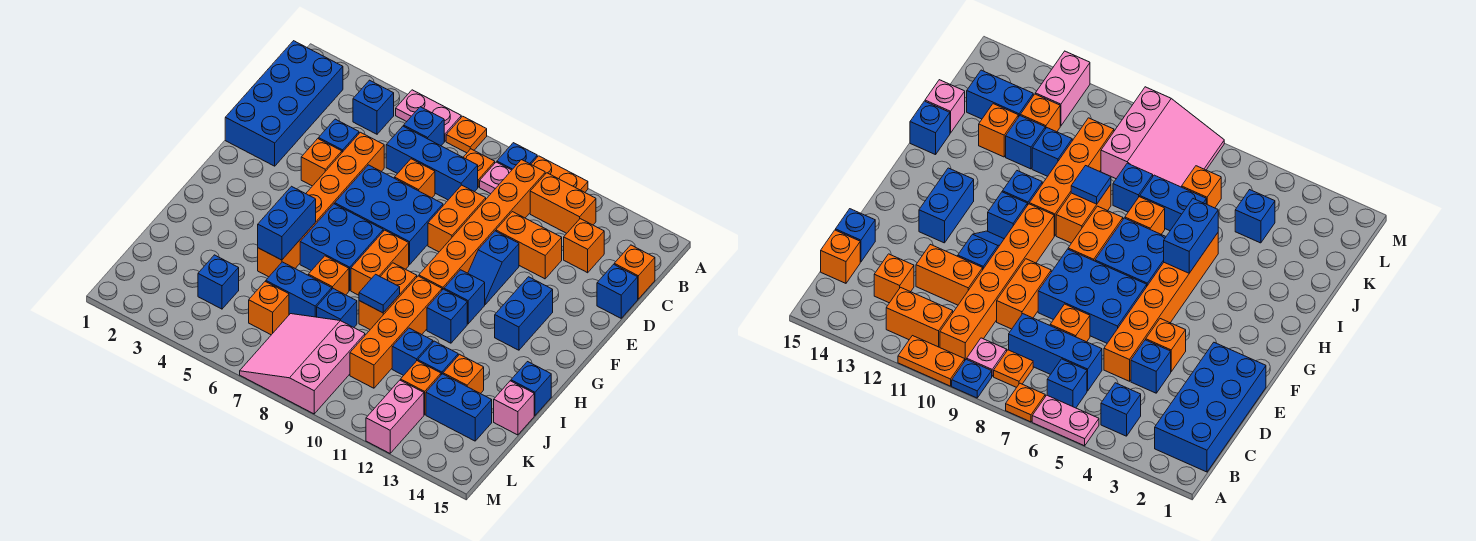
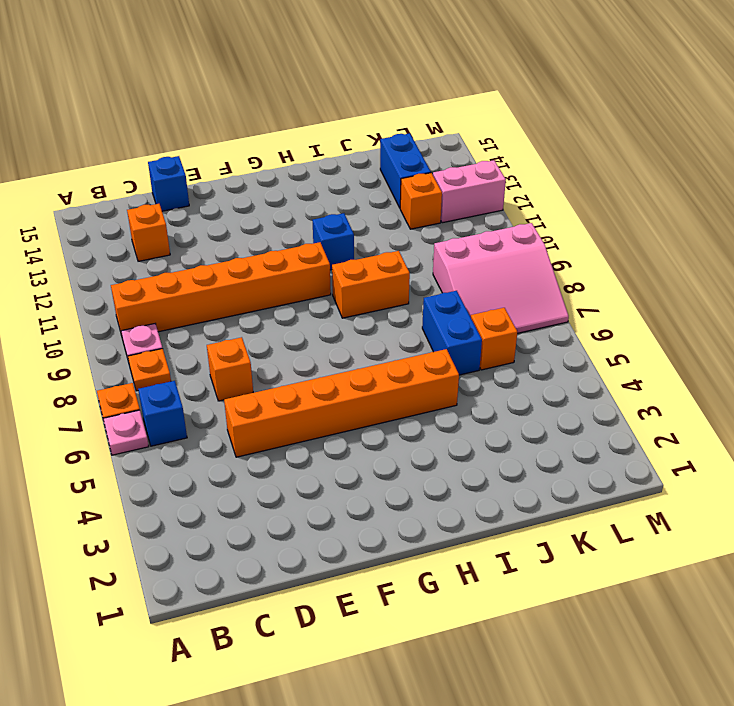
pink plate A6 level 1 -> pink plate A5:A6 level 1
none -> blue plate A9 level 1
none -> orange plate A10:A11 level 1
none -> blue brick B1:E2 level 1
none -> blue brick B4 level 1

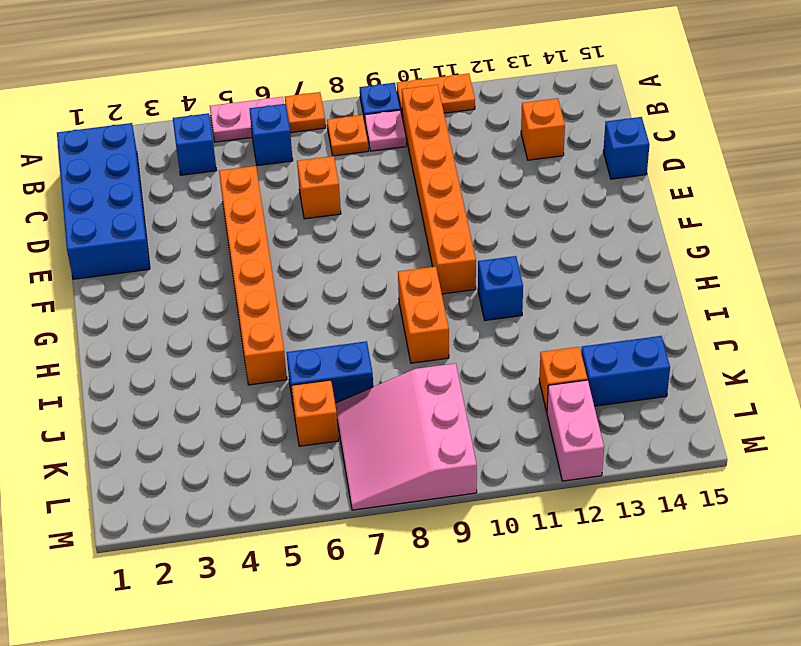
none -> orange brick B11:B12 level 1
none -> blue brick C6:C8 level 1
none -> orange brick C15 level 1
none -> blue brick D4 level 1

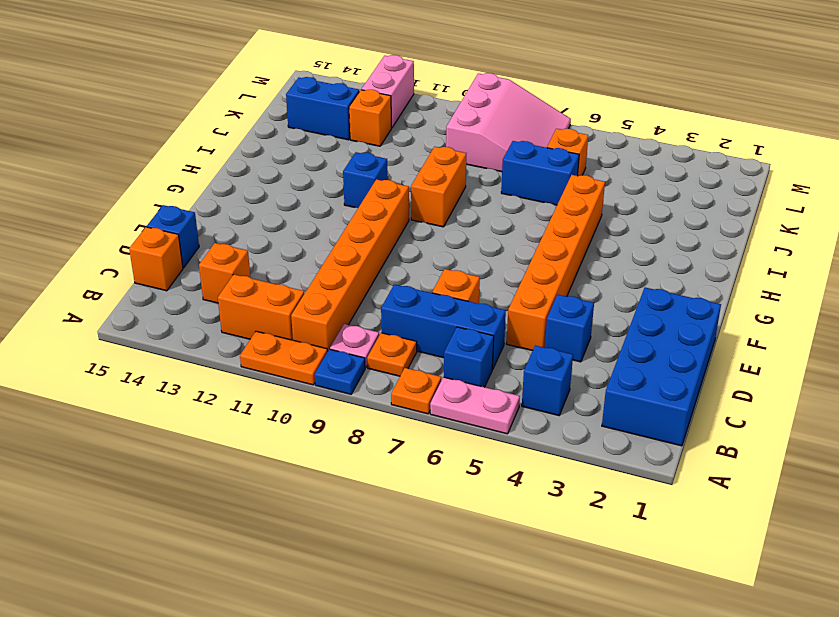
none -> orange brick D9:E9 level 1
none -> orange brick D11:D12 level 1
none -> orange brick E4 level 1
none -> blue brick E6:F8 level 1

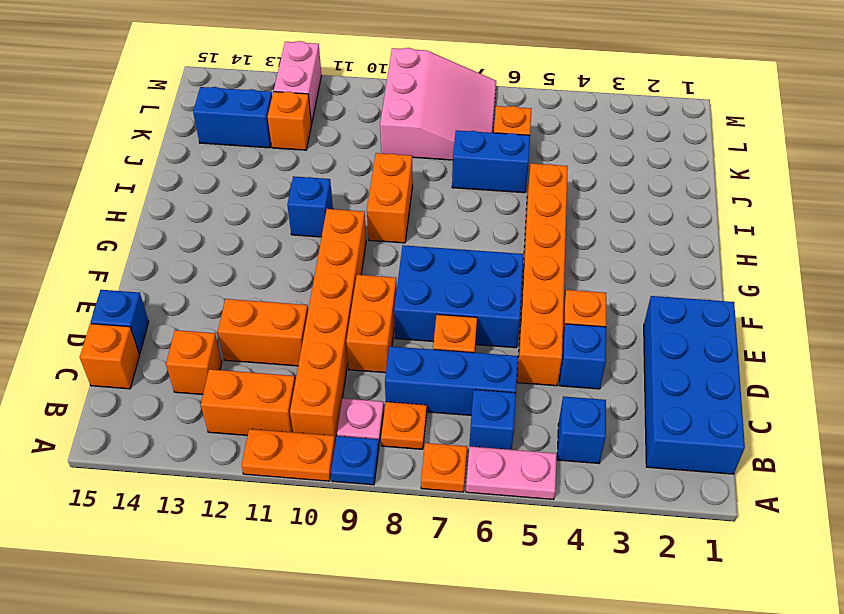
none -> blue slope E11:F11 level 1 top E
none -> blue brick F13:G13 level 1
none -> blue brick G6:H7 level 1
none -> orange brick G8:H8 level 1

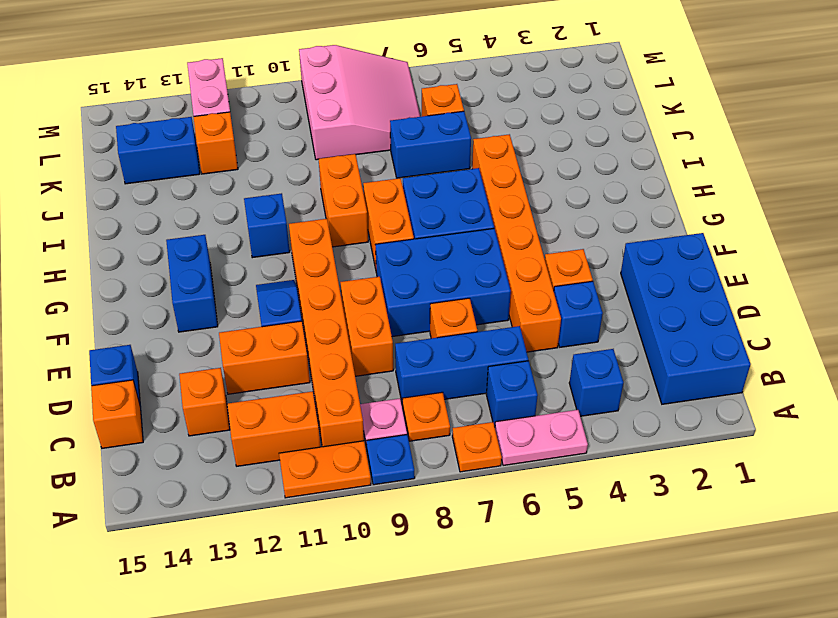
none -> blue brick G11 level 1
none -> orange brick H10:K10 level 1
none -> orange brick I7 level 1
none -> blue brick I15 level 1

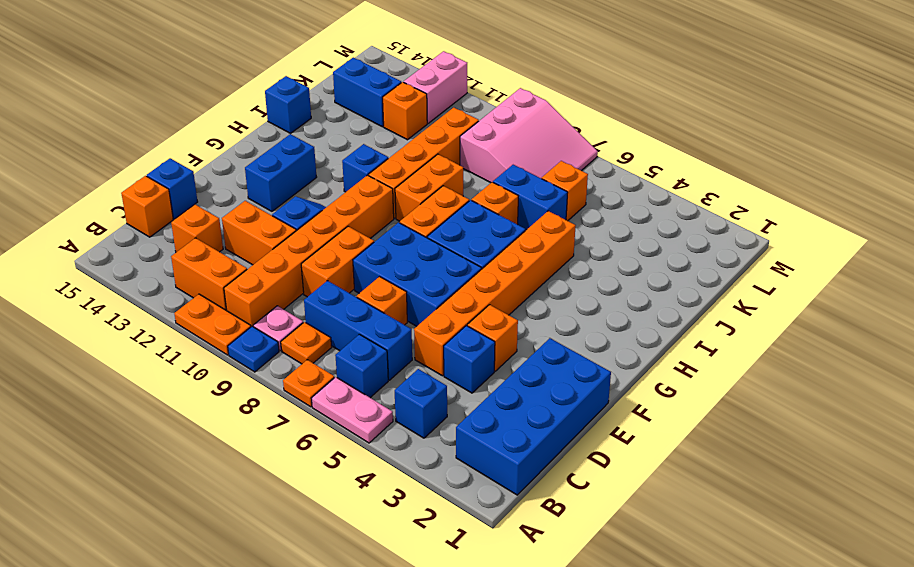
none -> blue brick G11 level 1
none -> blue brick J8 level 1
none -> blue brick J11 level 1
none -> blue brick J12 level 1

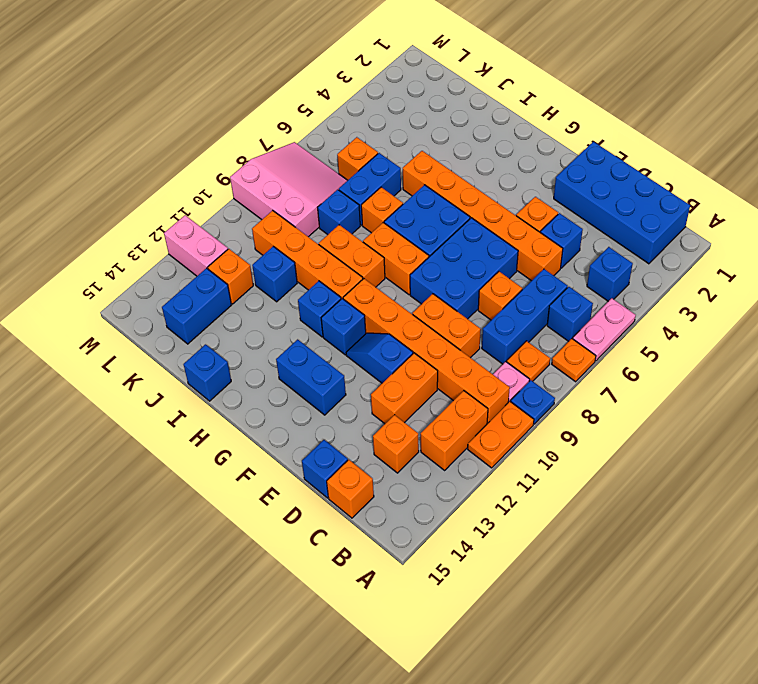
none -> blue brick J12 level 1
none -> orange brick J13 level 1
none -> pink brick J15 level 1
none -> blue brick K4 level 1

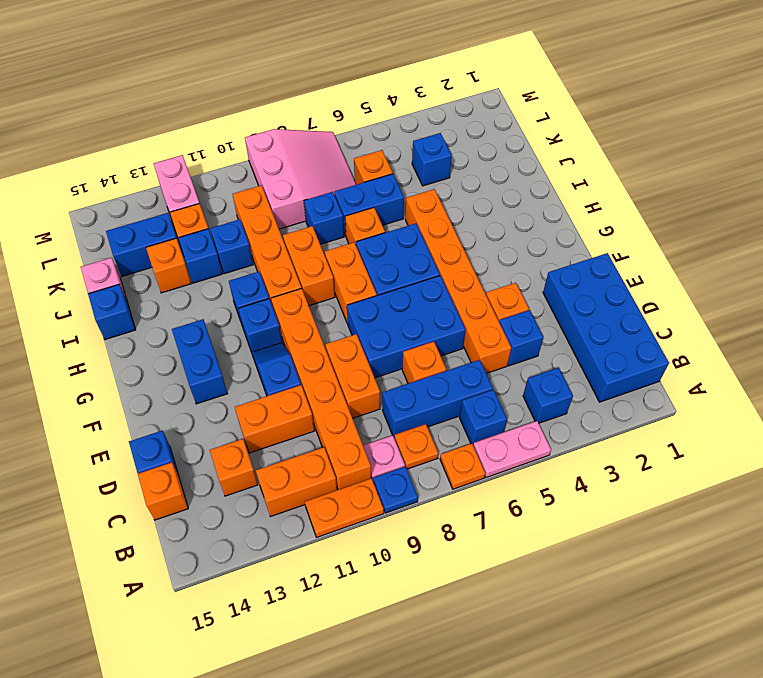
none -> blue brick H5:I5 level 2
none -> blue tile I9 level 2

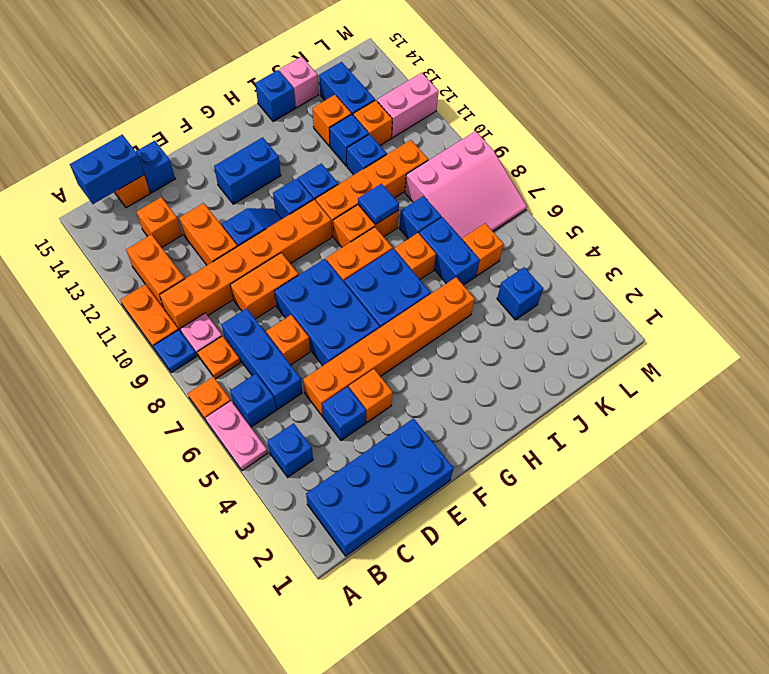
blue brick B15:C15 level 2 -> blue brick H5:I5 level 2

